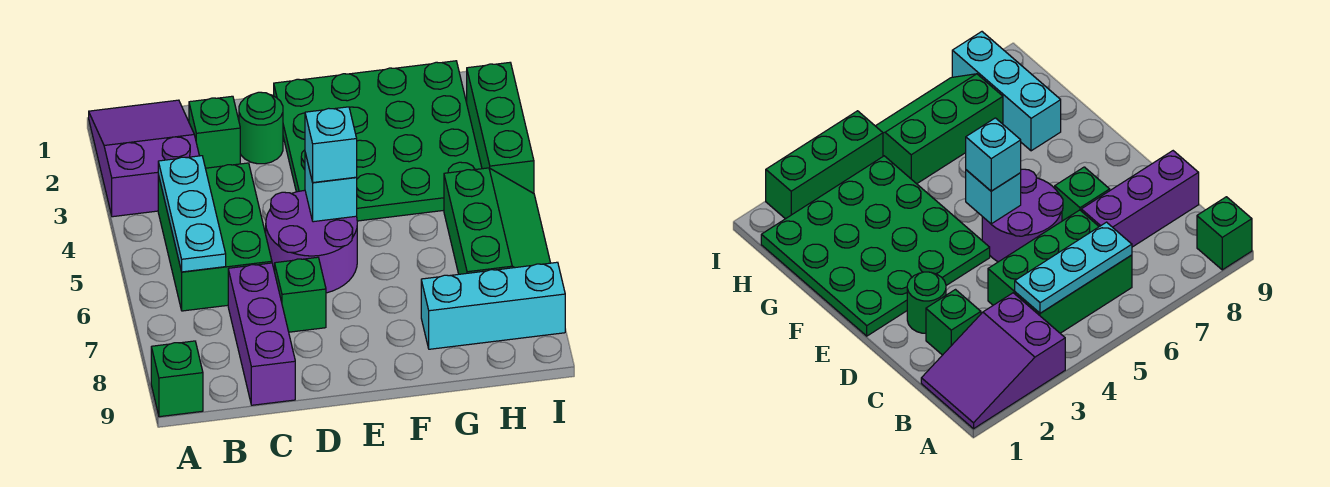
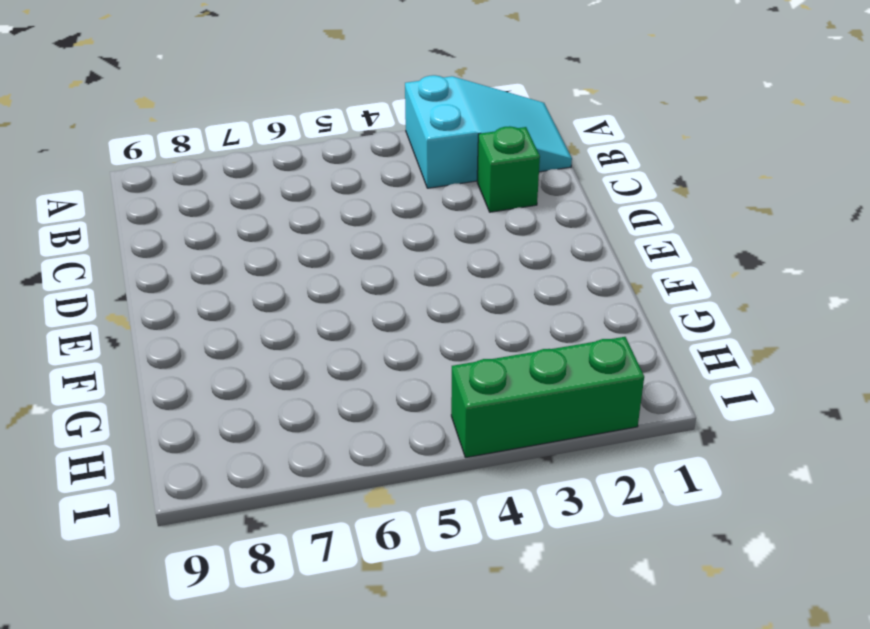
cyan slope A1:B3 level 1 top 3 -> purple slope A1:B3 level 1 top 3
none -> green brick A9 level 1
none -> green brick B4:C6 level 1
none -> purple brick C7:C9 level 1

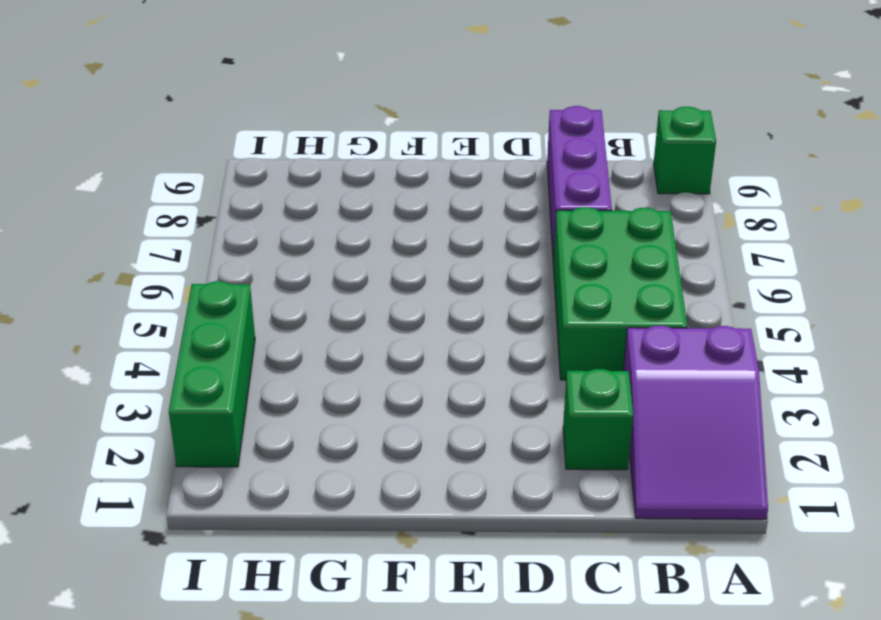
none -> green round brick D2 level 1
none -> purple round brick D5:E6 level 1
none -> green brick D7 level 1

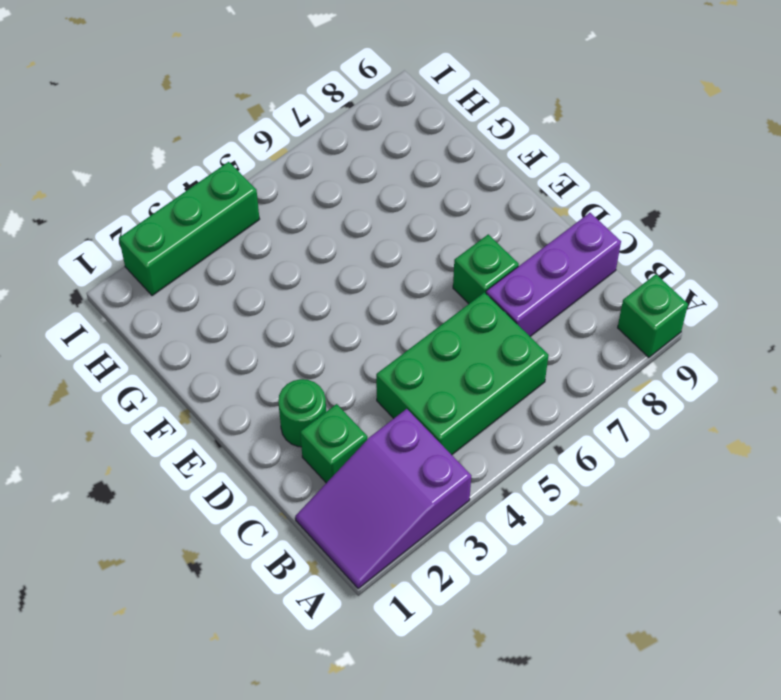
none -> purple round brick D5:E6 level 1
none -> green plate E1:H4 level 1
none -> cyan brick G8:I8 level 1

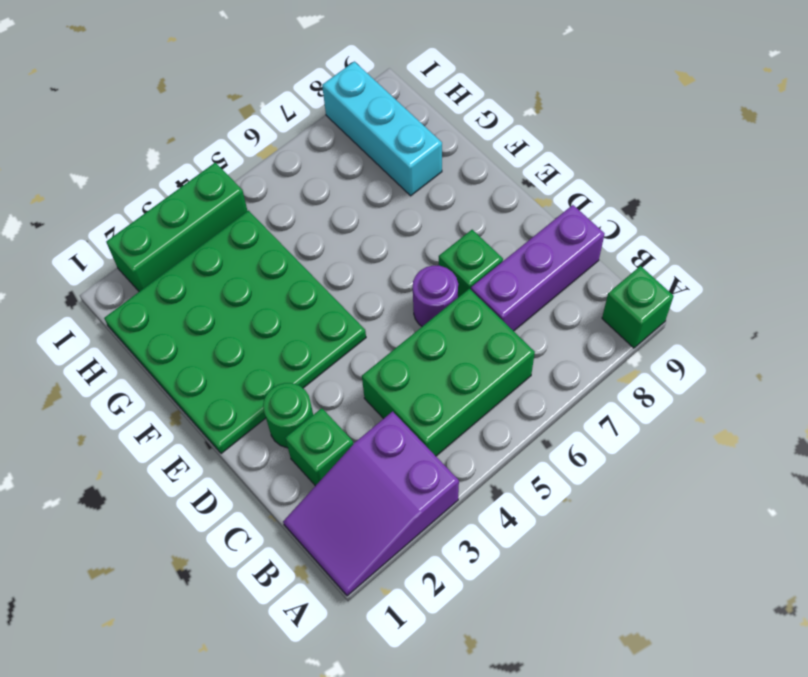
purple round brick D6 level 1 -> purple round brick D5:E6 level 1
none -> green slope H5:I7 level 1 top H
none -> cyan plate B4:B6 level 2
none -> cyan brick E5 level 2

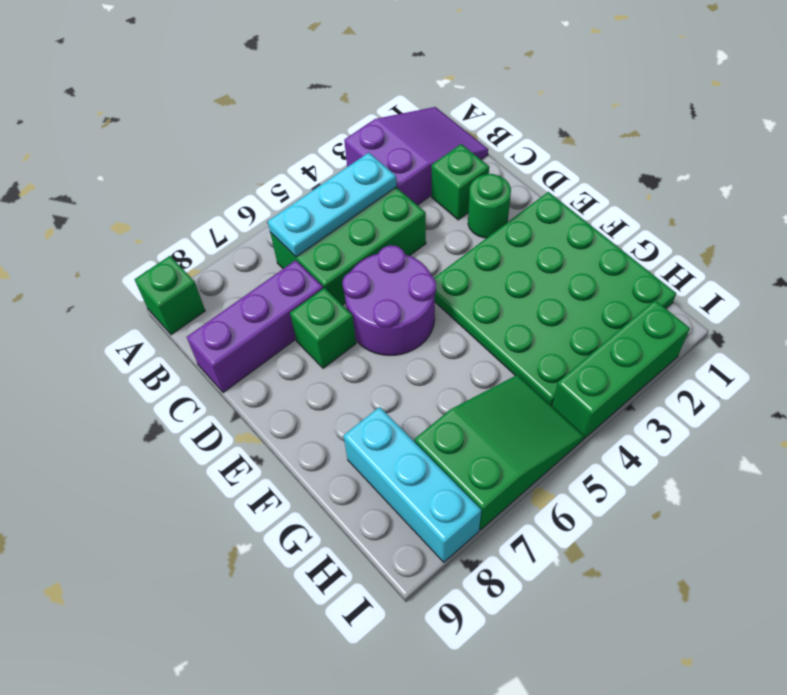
green slope H5:I7 level 1 top 7 -> green slope H5:I7 level 1 top H
none -> cyan brick E5 level 2
none -> cyan brick E5 level 3

